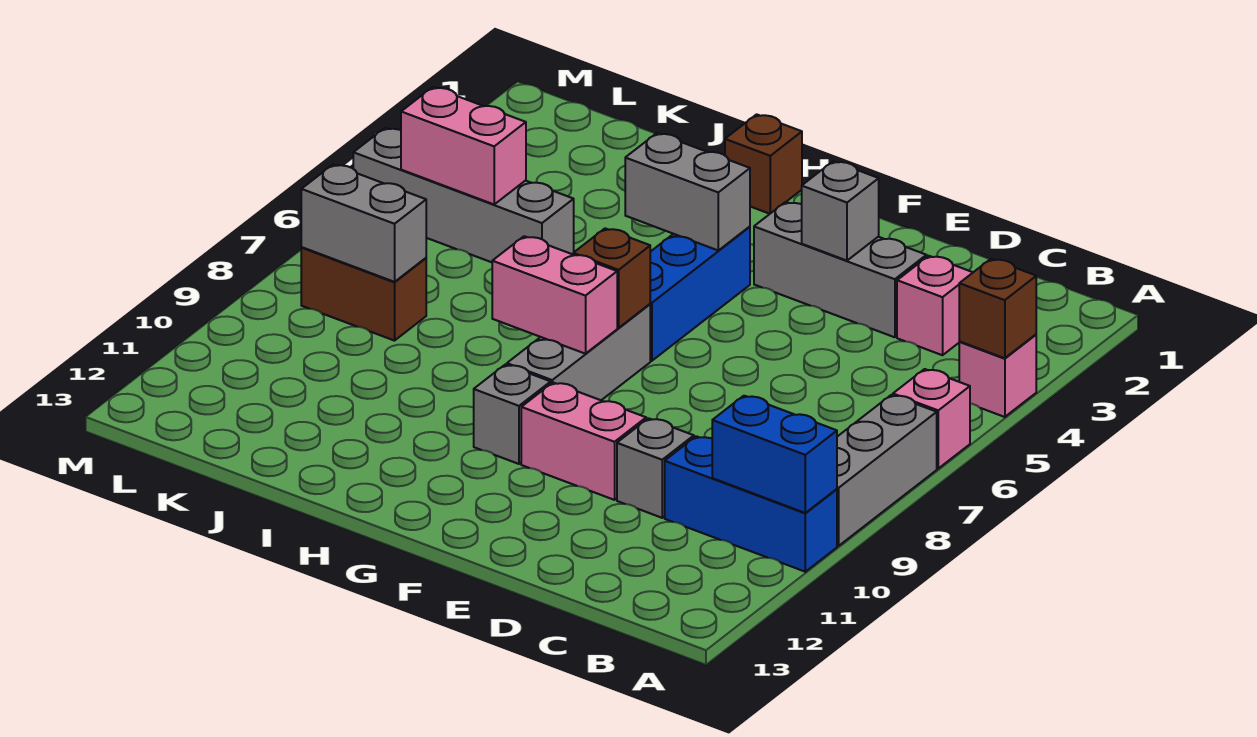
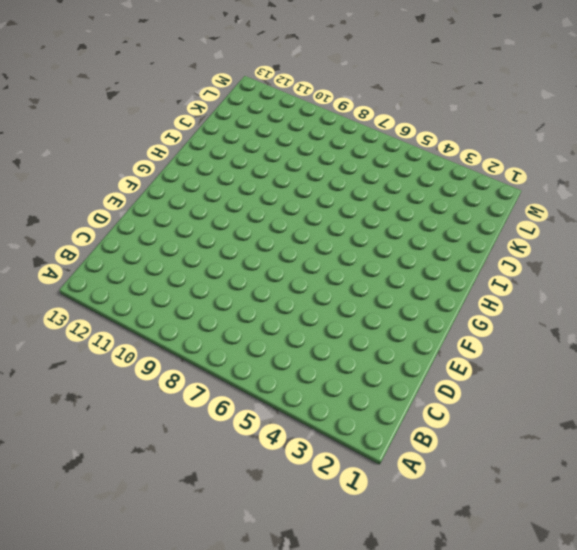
none -> pink brick A4 level 1
none -> pink brick A6 level 1
none -> grey brick A7:A9 level 1

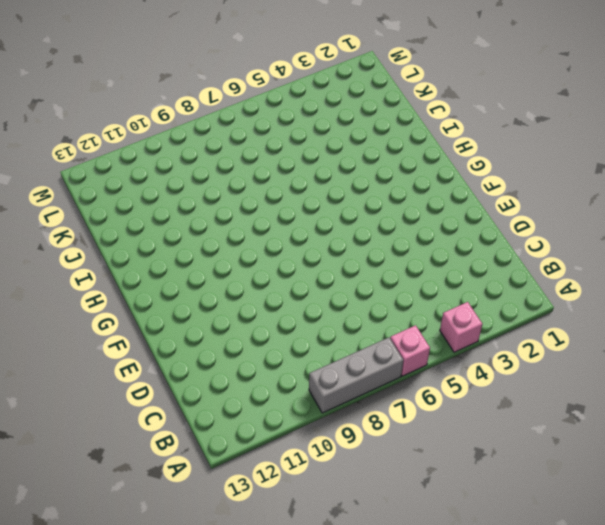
none -> blue brick A10:C10 level 1
none -> pink brick C3 level 1
none -> grey brick D3:F3 level 1

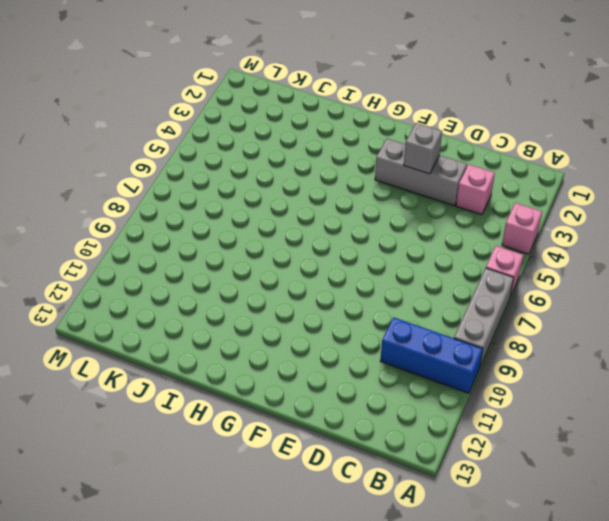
none -> grey brick D10 level 1
none -> pink brick E10:F10 level 1
none -> blue brick G4:G6 level 1

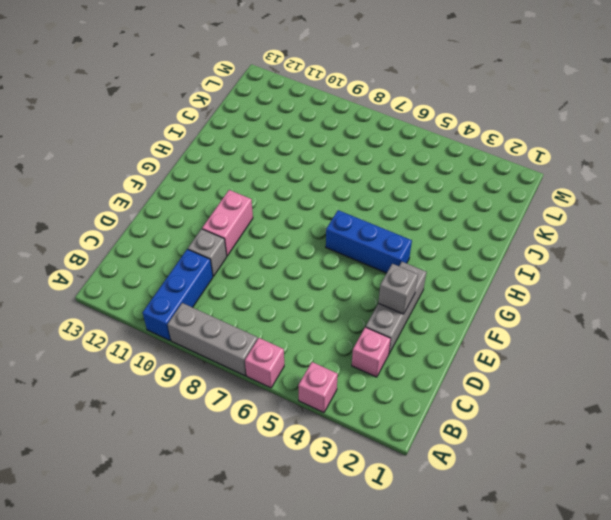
none -> grey brick G7:G9 level 1
none -> grey brick G10 level 1
none -> brown brick H1 level 1

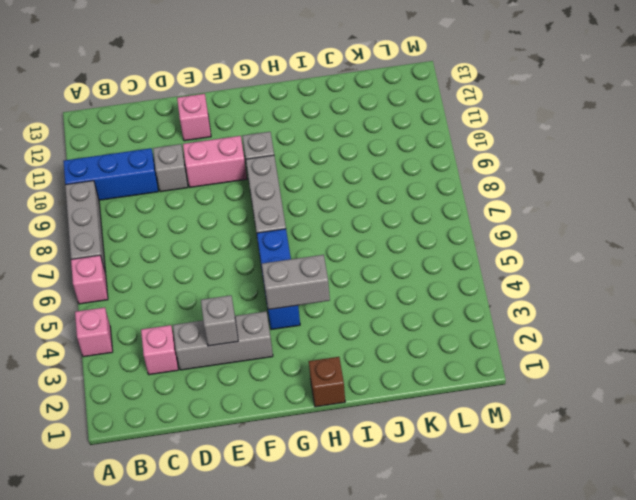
pink brick E12 level 1 -> none
none -> grey brick J5:M5 level 1
none -> brown brick K8:L8 level 1
none -> brown brick A4 level 2

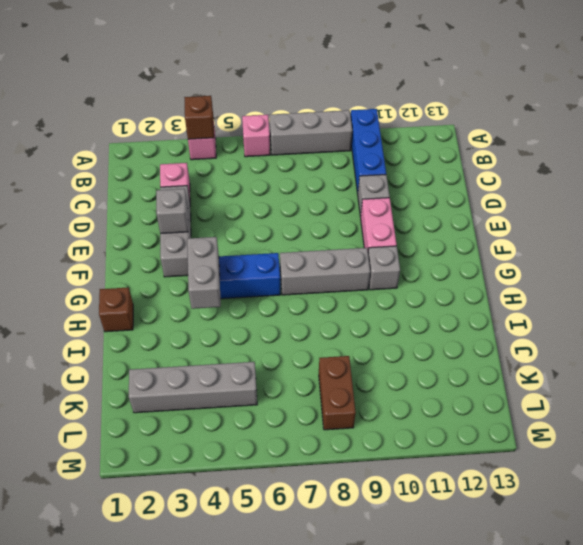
grey brick K2:K5 level 1 -> grey brick J5:M5 level 1
none -> blue brick A10:B10 level 2
none -> brown brick G7 level 2
none -> pink brick G8:H8 level 2

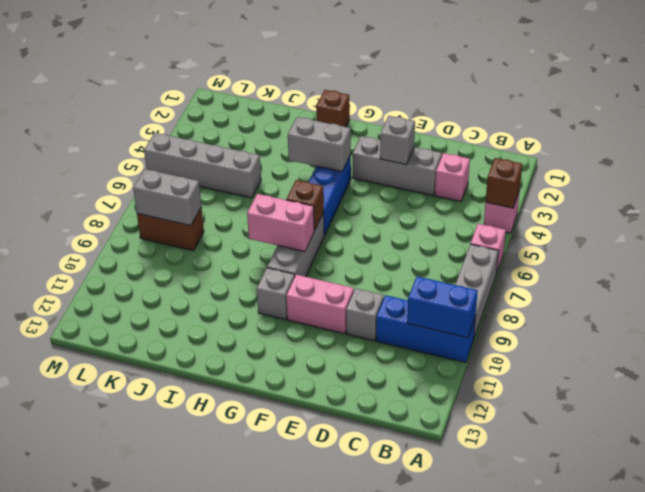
none -> pink brick K5:L5 level 2

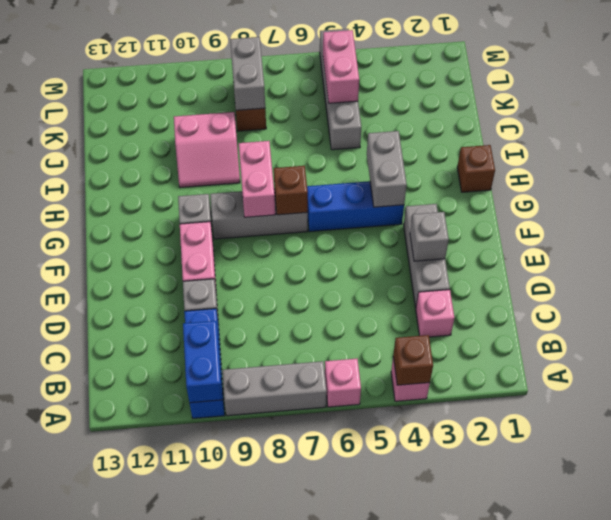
pink slope I9:J10 level 1 top J -> none

